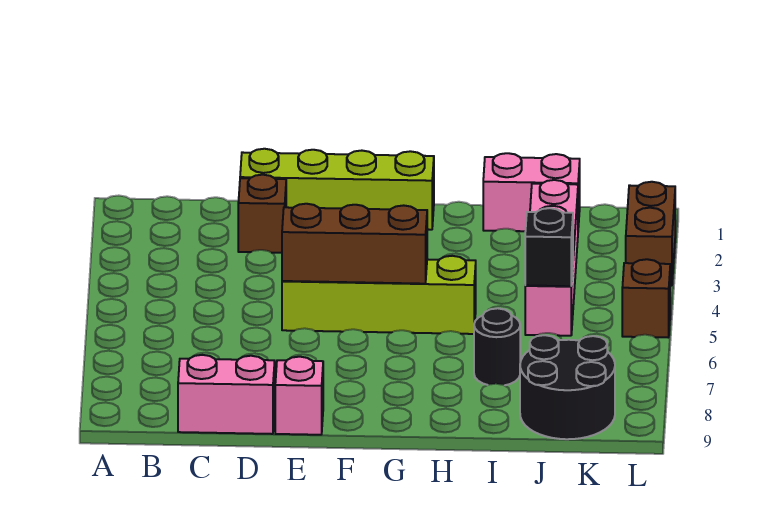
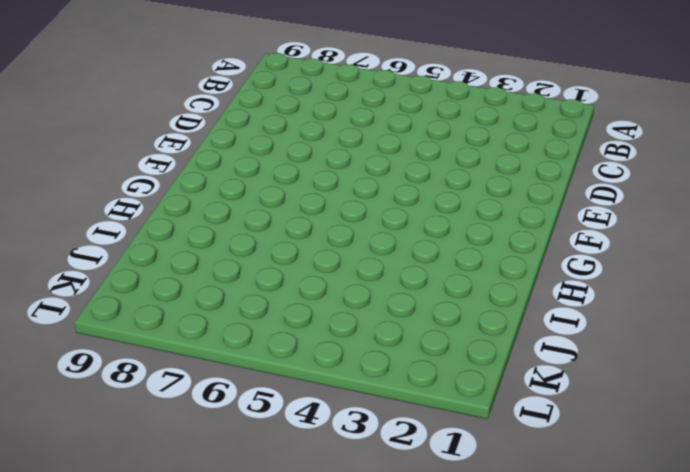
none -> pink brick C9:D9 level 1
none -> lime brick D1:G1 level 1
none -> brown brick D2 level 1

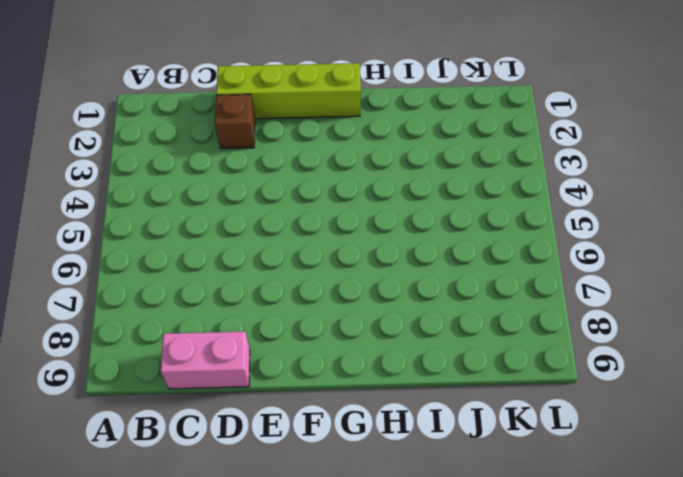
none -> lime brick E5:H5 level 1
none -> pink brick E9 level 1
none -> pink brick I1:J1 level 1

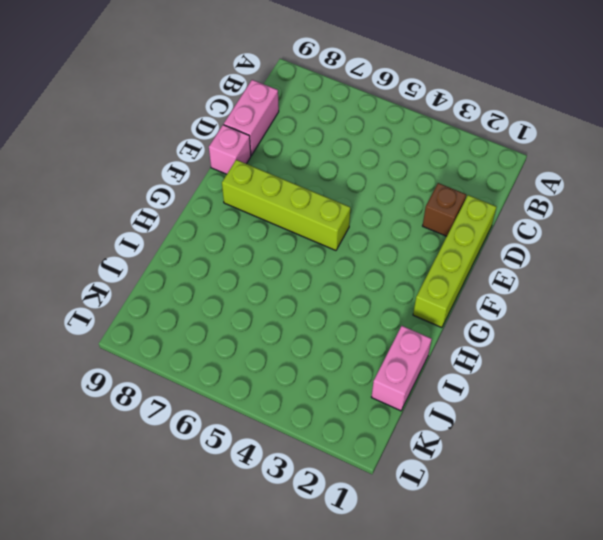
lime brick F5:F8 level 1 -> lime brick E5:H5 level 1
none -> black round brick I7 level 1
none -> pink brick J2:J5 level 1
none -> black round brick J8:K9 level 1

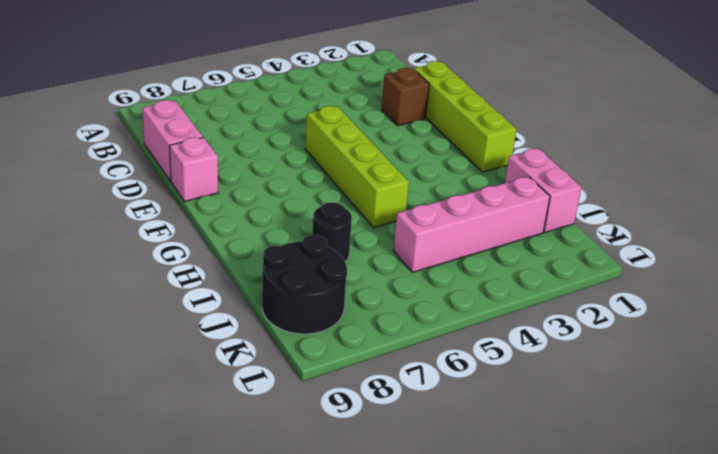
none -> brown brick L2:L3 level 1
none -> brown brick L5 level 1
none -> brown brick E5:G5 level 2

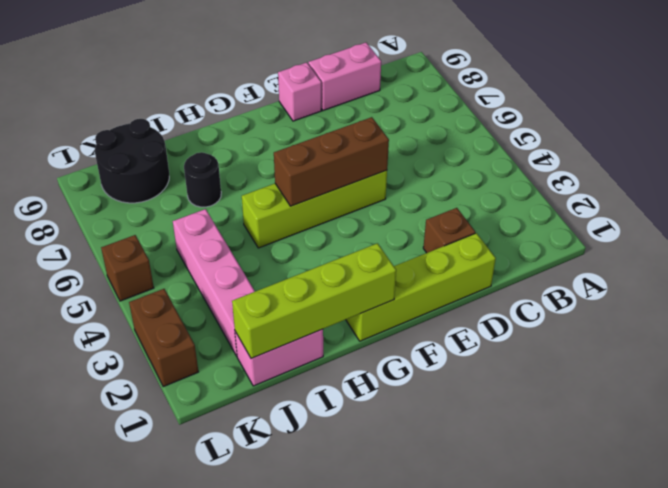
lime brick G1:J1 level 2 -> none
none -> black brick J5 level 2

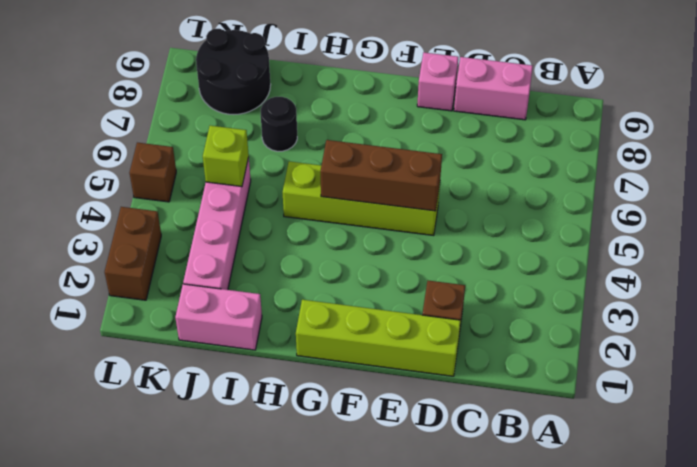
lime brick J5 level 2 -> black brick J5 level 2

